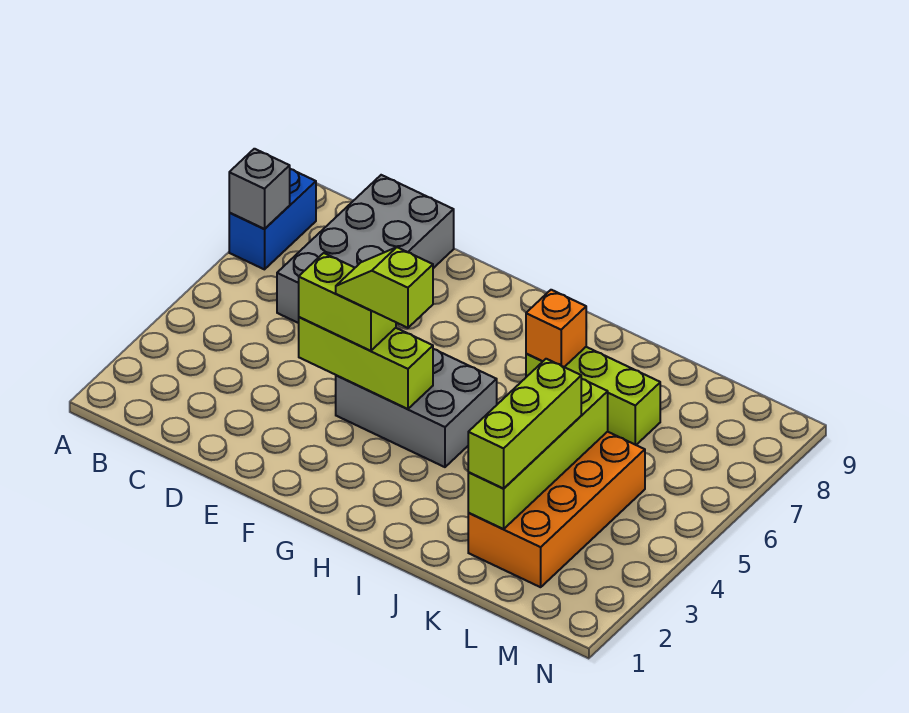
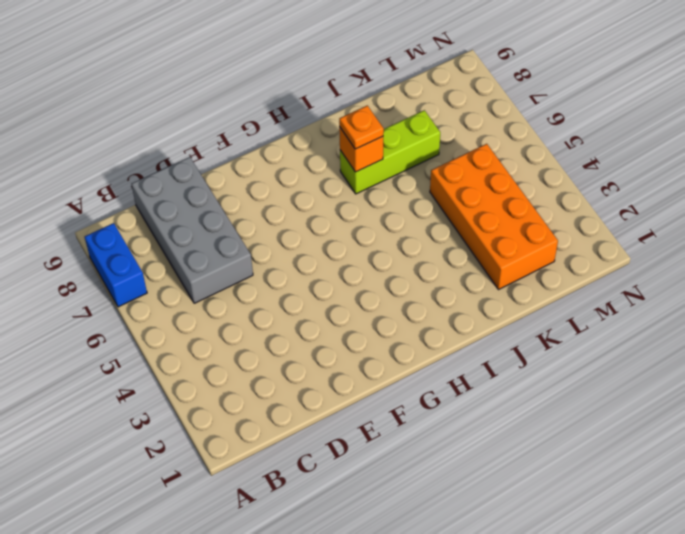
orange plate I7 level 3 -> none
none -> grey brick F4:H5 level 1
none -> grey brick A7 level 2
none -> lime brick E4:G4 level 2

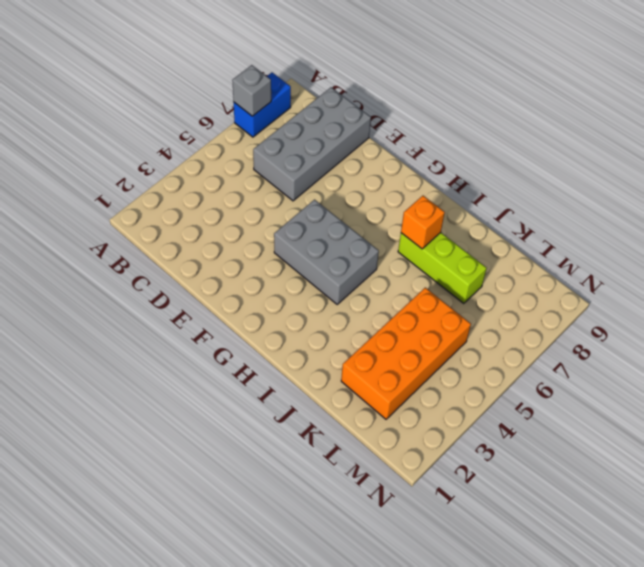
none -> lime brick E4:G4 level 2
none -> lime brick K2:K5 level 2
none -> lime brick E4:F4 level 3

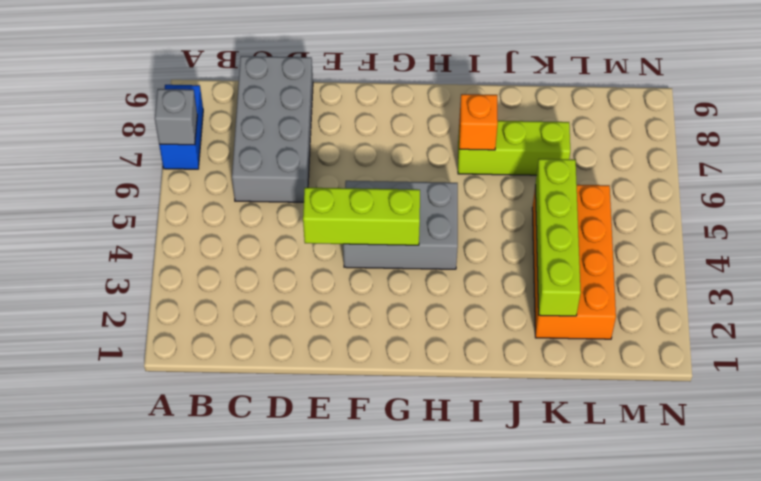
none -> lime brick E4:F4 level 3
none -> lime brick K2:K4 level 3
none -> lime slope F4:G4 level 4 top G

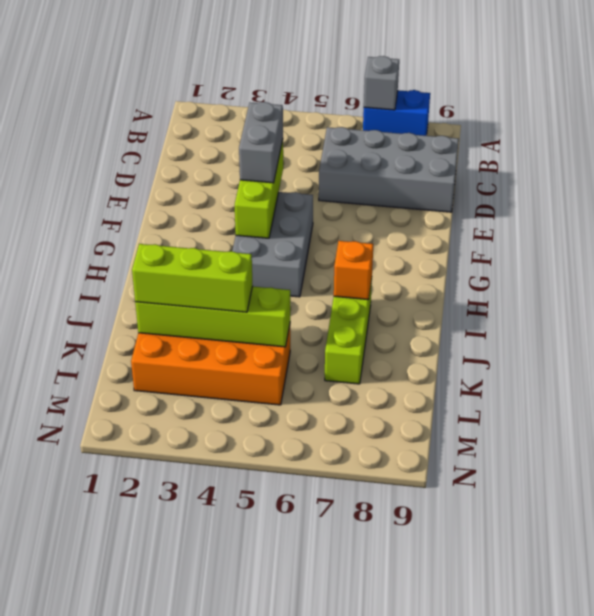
grey brick E4:F4 level 3 -> lime brick E4:F4 level 3
none -> lime slope F4:G4 level 4 top G

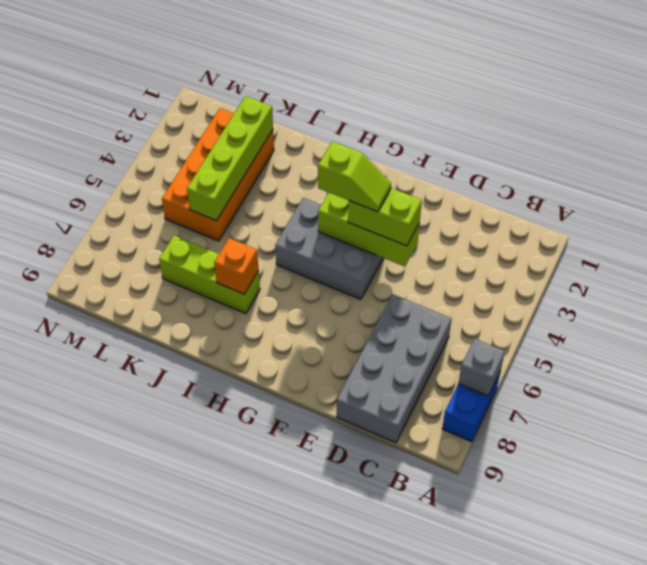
none -> lime brick K2:K4 level 3

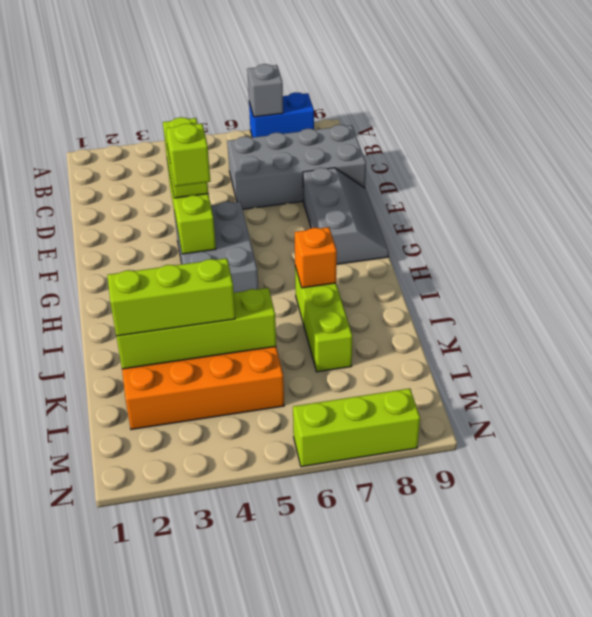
grey slope E8:G9 level 1 top 8 -> none
lime brick N6:N8 level 1 -> none

